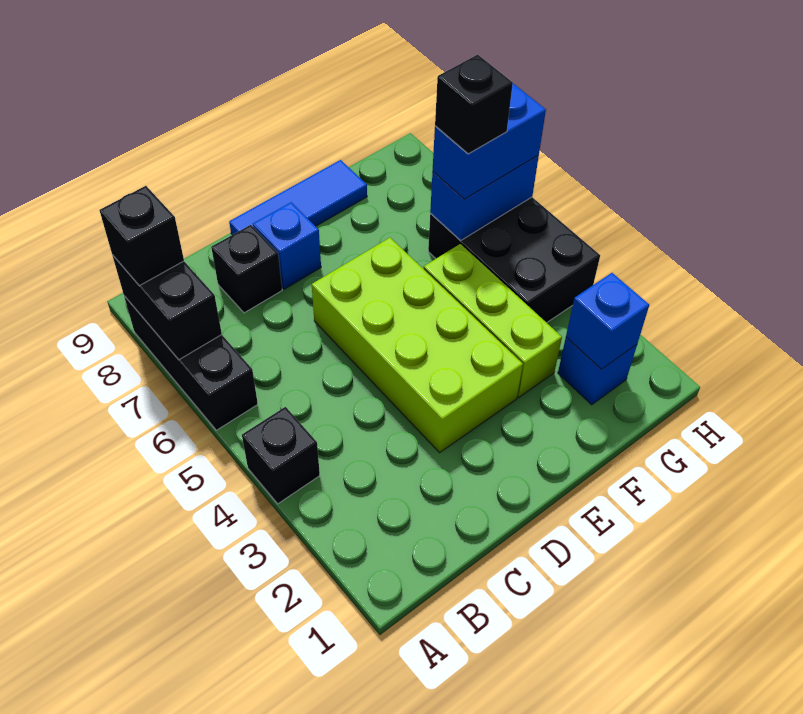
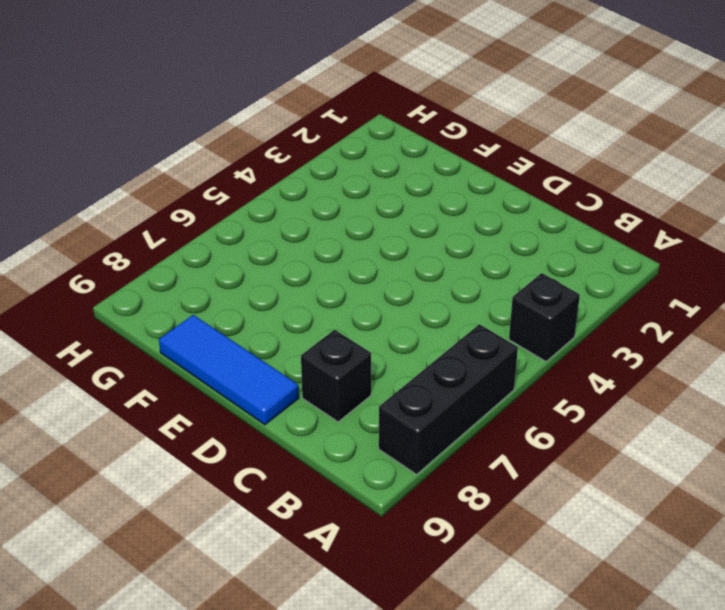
none -> lime brick D3:E6 level 1
none -> blue brick D8 level 1
none -> lime brick F3:F5 level 1

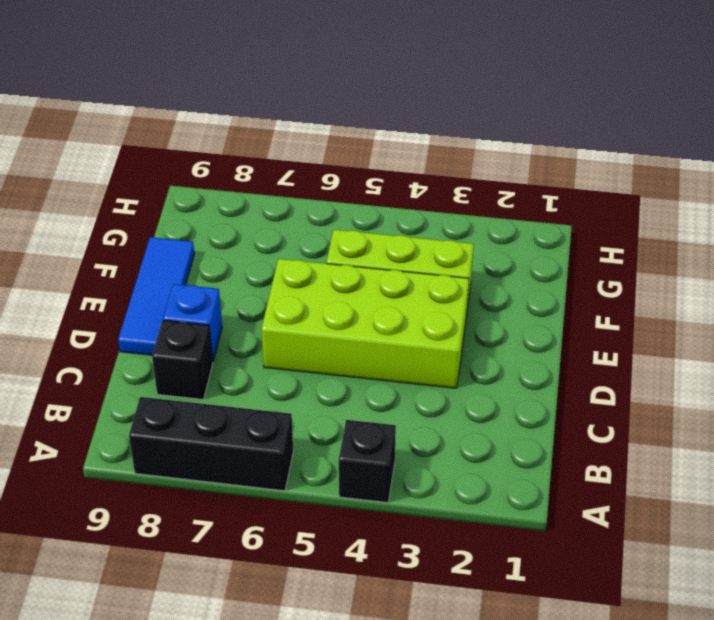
none -> blue brick G2 level 1
none -> black brick G4:H6 level 1
none -> black brick A7:A8 level 2

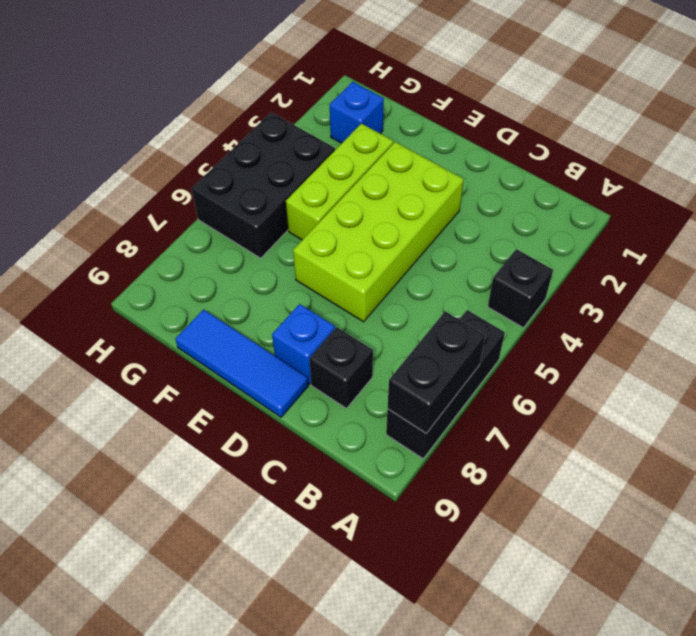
none -> blue brick G2 level 2
none -> blue brick G6:H6 level 2
none -> black brick A8 level 3

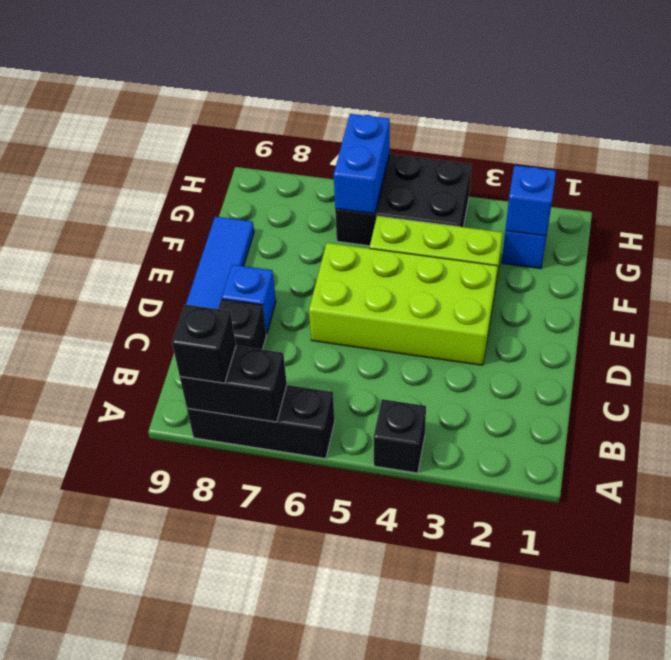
none -> blue brick G6:H6 level 3
none -> black brick G6 level 4

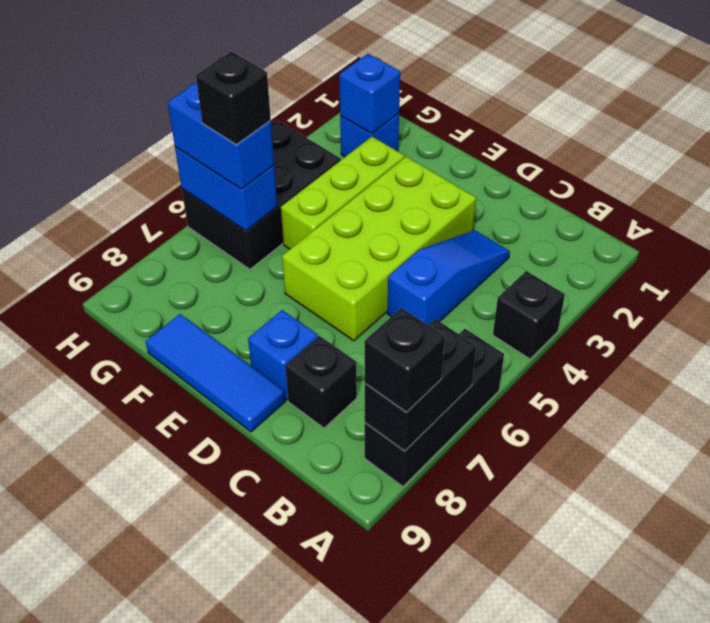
blue slope C3:C5 level 1 top 5 -> none

